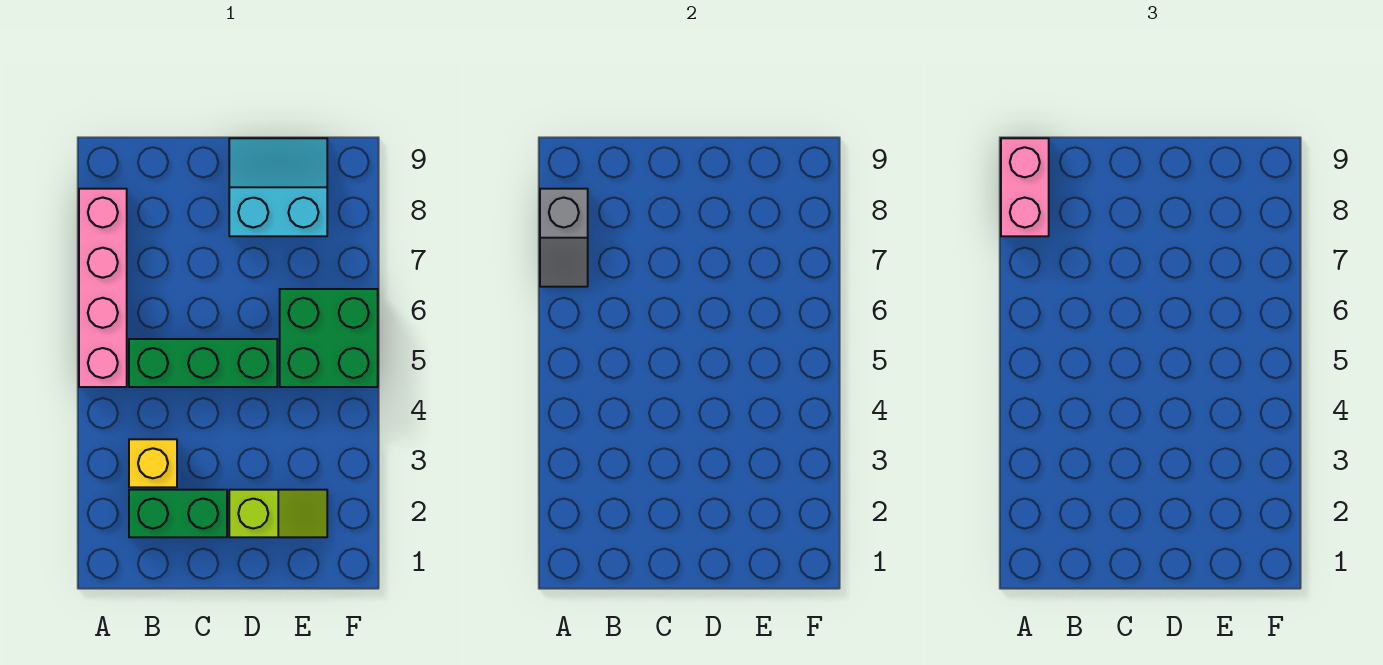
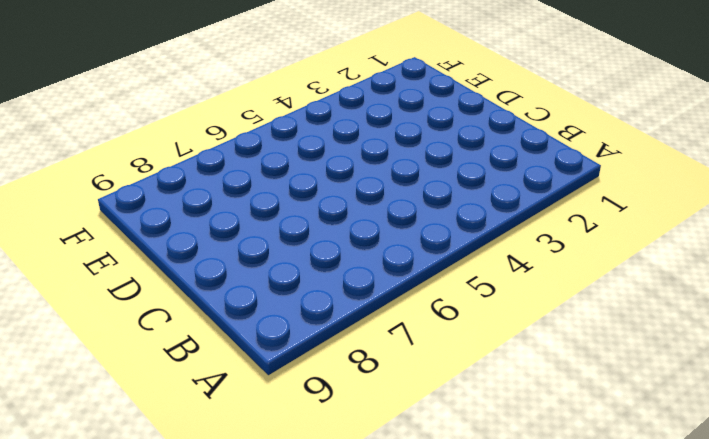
none -> pink brick A5:A8 level 1
none -> green brick B2:C2 level 1

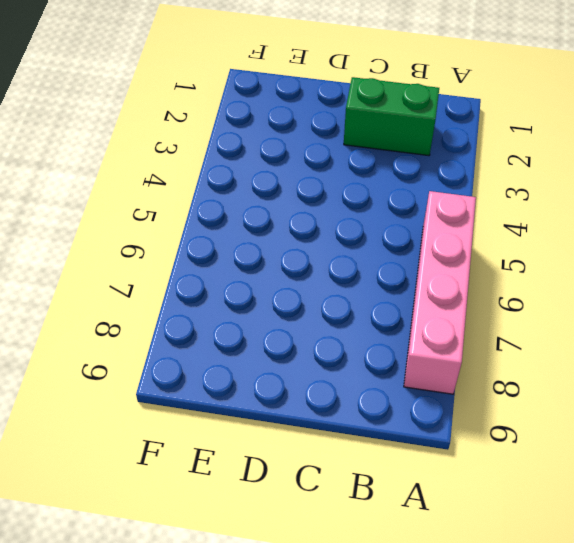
none -> yellow brick B3 level 1
none -> green brick B5:D5 level 1

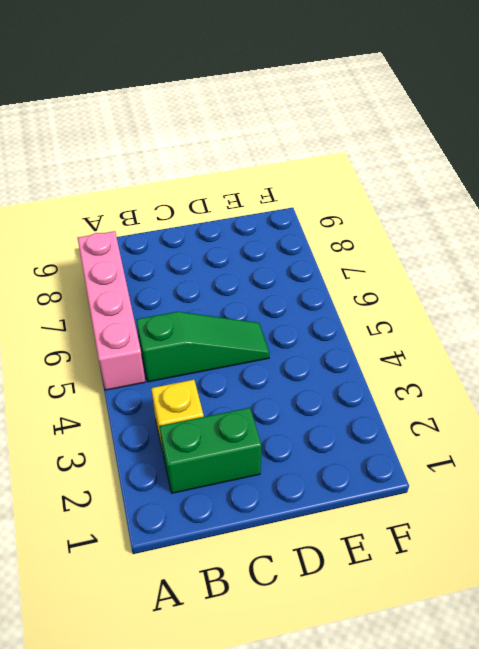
green slope B5:D5 level 1 top B -> green brick B5:D5 level 1
none -> lime slope D2:E2 level 1 top D
none -> cyan slope D8:E9 level 1 top 8

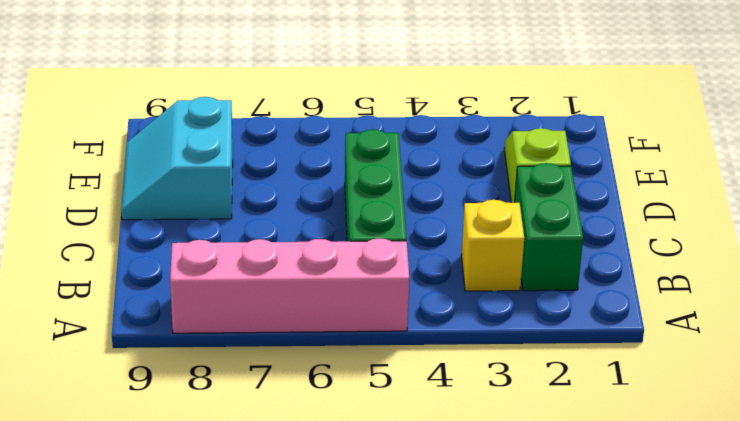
none -> green brick E5:F6 level 1
none -> grey slope A7:A8 level 2 top 8

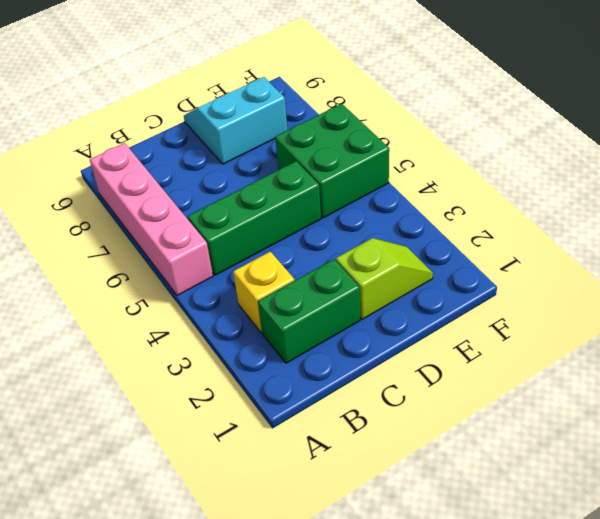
none -> grey slope A7:A8 level 2 top 8
none -> pink brick A8:A9 level 3

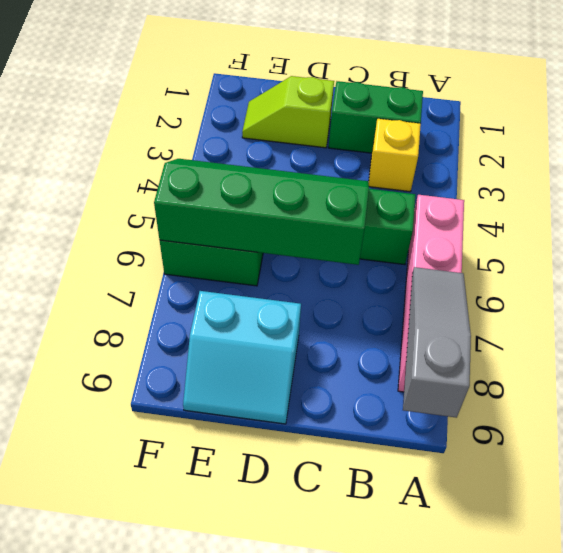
grey slope A7:A9 level 2 top 9 -> grey slope A7:A8 level 2 top 8
green slope C5:F6 level 2 top 6 -> none
none -> pink brick A8:A9 level 3

